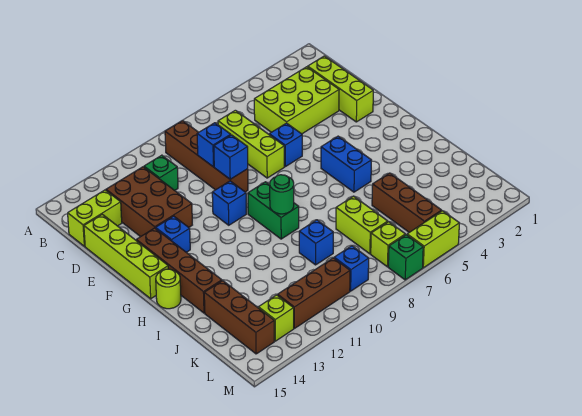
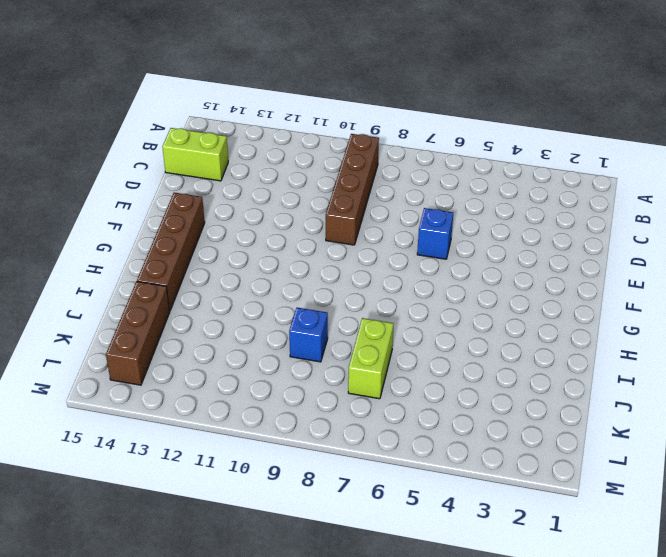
none -> lime brick C2:E2 level 1
none -> lime brick C3:D5 level 1
none -> lime brick C7:E7 level 1

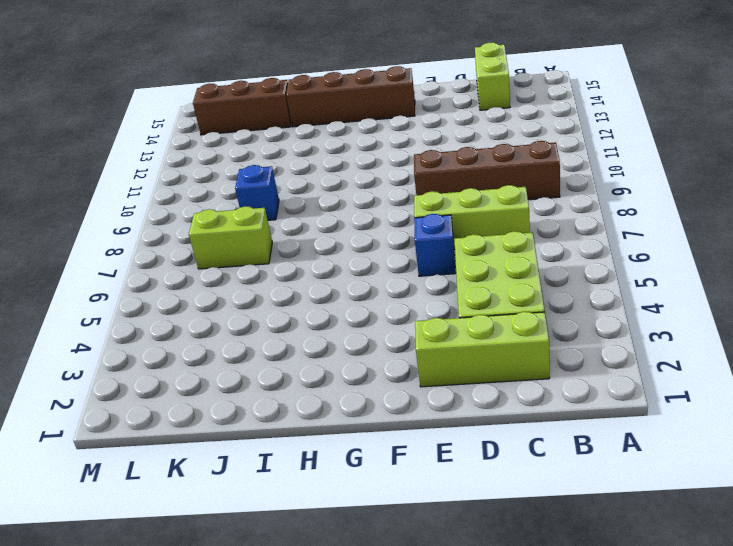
none -> green brick C11 level 1
none -> brown brick C12:E13 level 1
none -> lime brick D15:G15 level 1

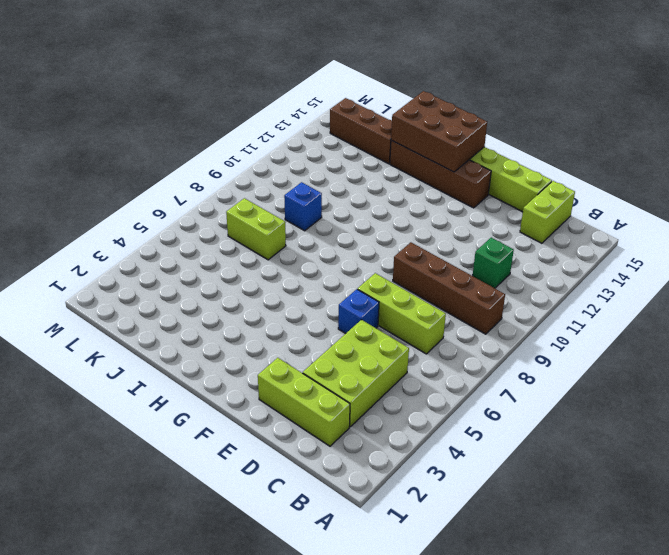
brown brick G14:I15 level 2 -> brown brick C12:E13 level 1
none -> blue brick F10 level 1
none -> blue brick F13 level 1
none -> blue brick G5:H5 level 1

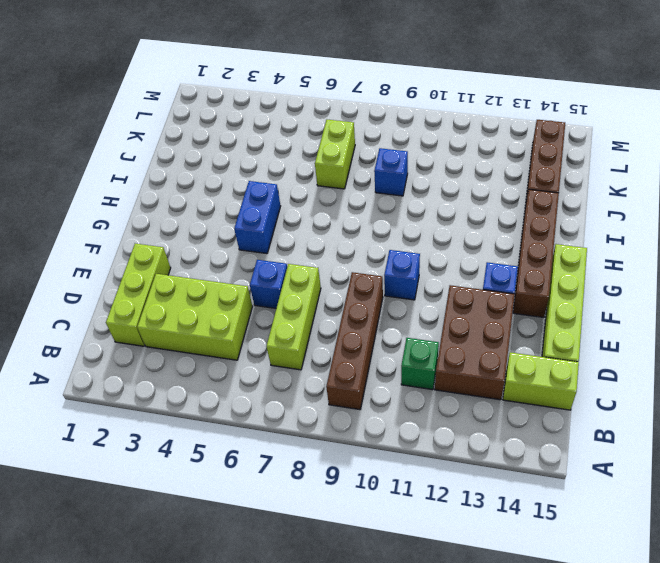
none -> green brick G9:H9 level 1
none -> lime round brick H15 level 1
none -> brown brick J5:L5 level 1

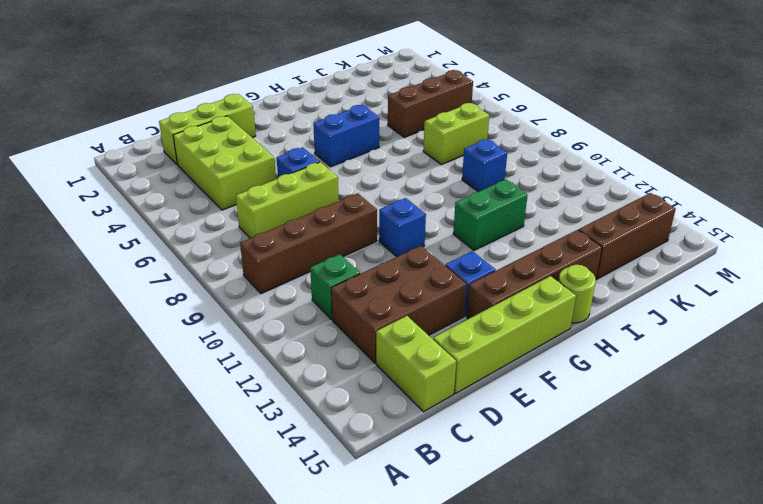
green brick H11:I11 level 1 -> green brick G9:H9 level 1
none -> lime brick L7 level 1
none -> blue brick L9 level 1
none -> brown brick L10:L12 level 1

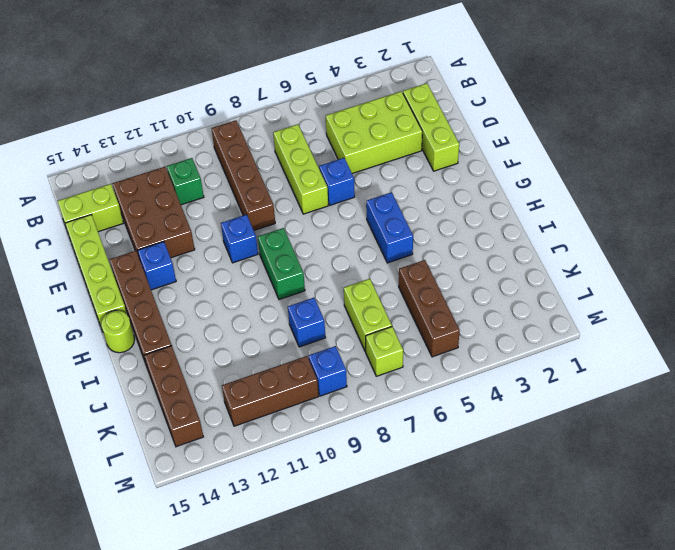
none -> lime brick L13 level 1
none -> lime brick M5:M6 level 1
none -> green brick M7 level 1

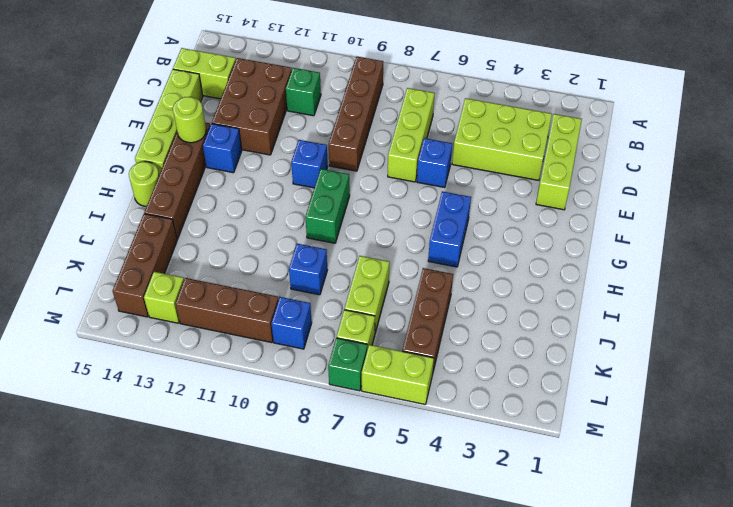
lime round brick F14 level 2 -> none
none -> blue brick D9 level 2
none -> blue brick E9 level 2
none -> green round brick H9 level 2

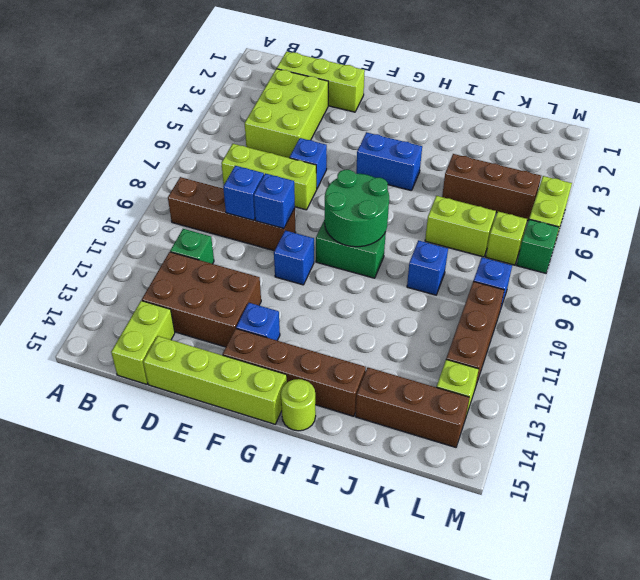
green round brick G8:H9 level 2 -> green round brick H9 level 2

